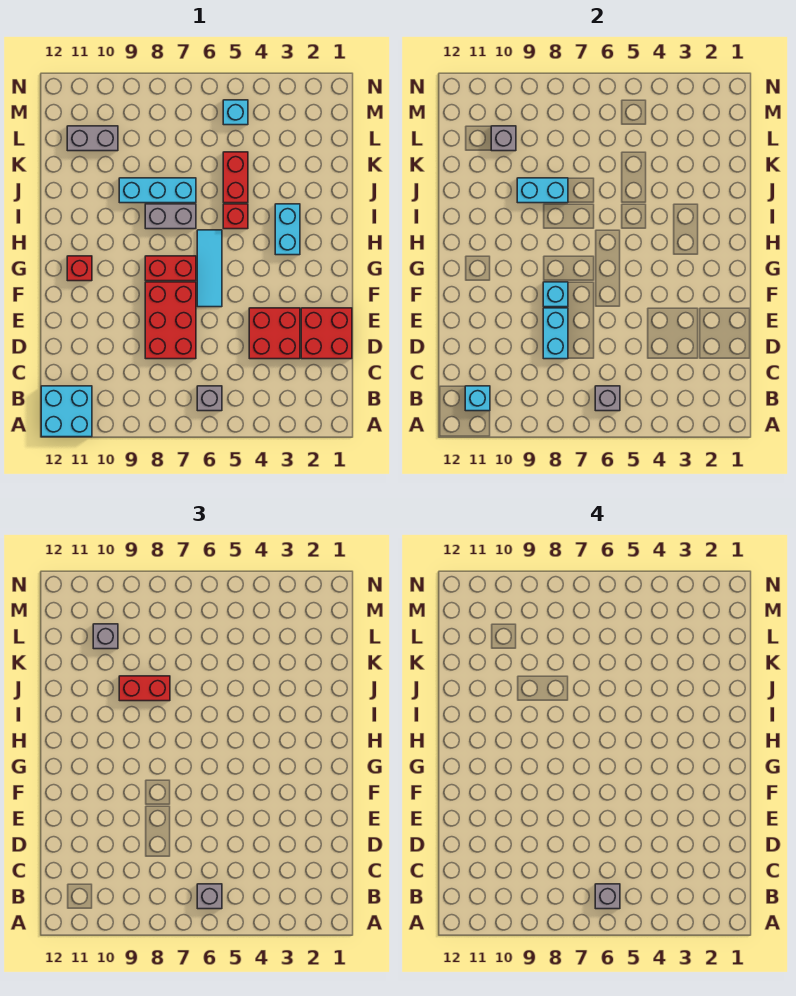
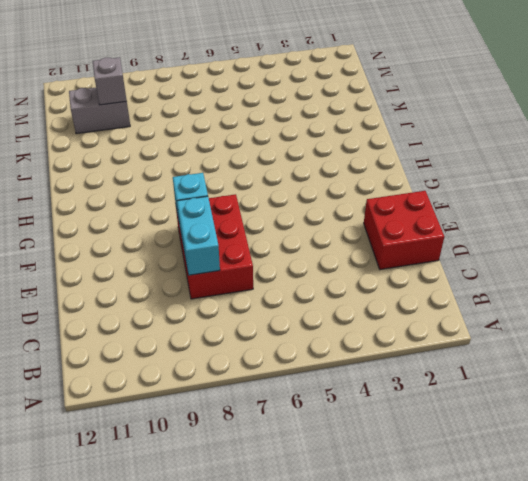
none -> cyan brick A11:B12 level 1
none -> grey brick B6 level 1
none -> red brick D3:E4 level 1

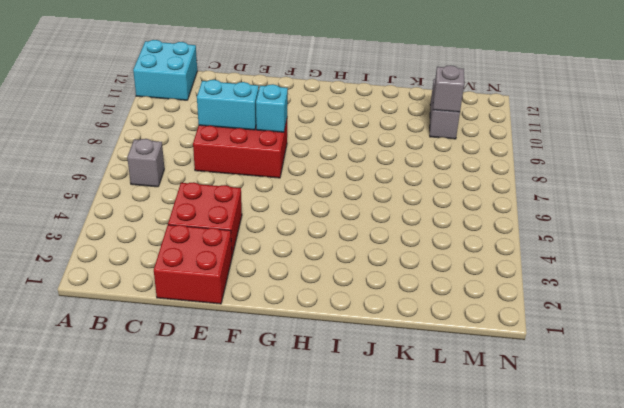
none -> cyan tile F6:H6 level 1
none -> red brick G7:G8 level 1
none -> red brick G11 level 1

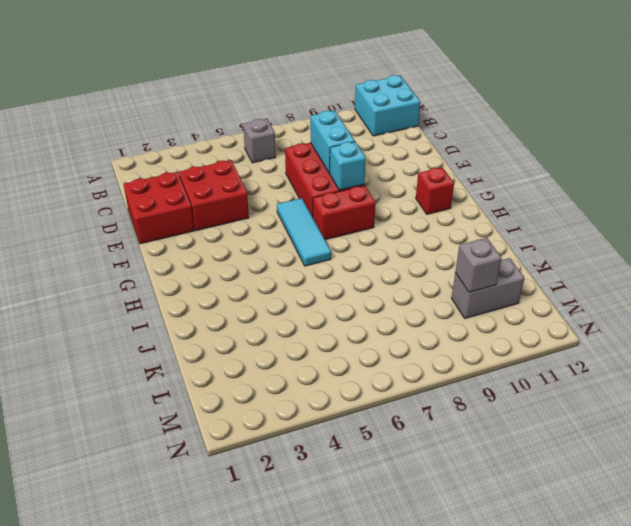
none -> cyan brick H3:I3 level 1
none -> red brick I5 level 1
none -> grey brick I7:I8 level 1

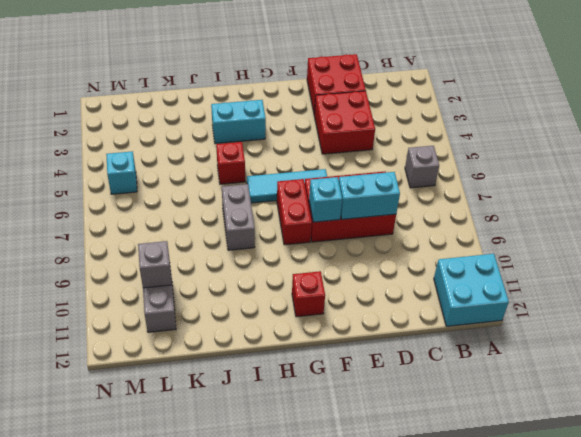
none -> red brick J5:K5 level 1
none -> cyan brick J7:J9 level 1
none -> grey brick B6 level 2

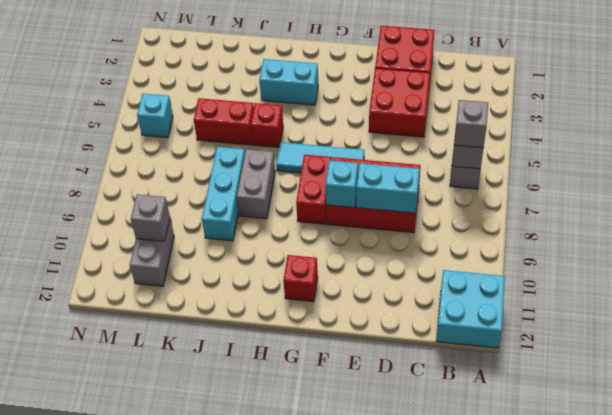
none -> cyan brick B11 level 2
none -> cyan brick J8:J9 level 2
none -> red brick J8:J9 level 3

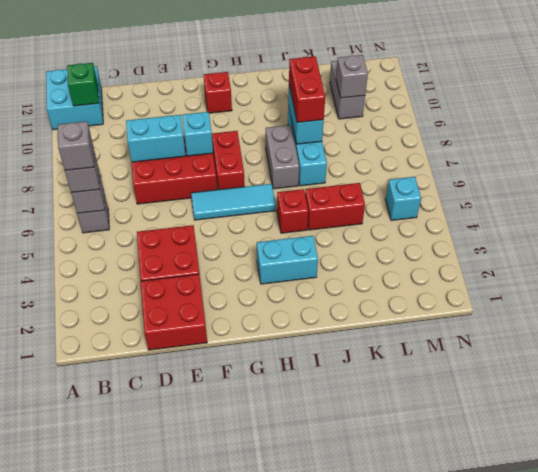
green brick B11 level 2 -> cyan brick B11 level 2
none -> grey brick L10 level 3

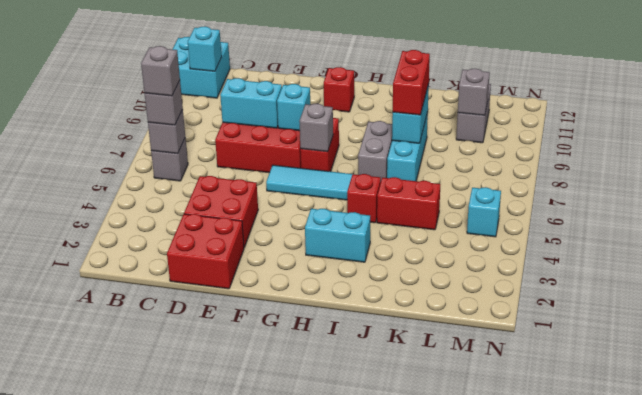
grey brick G7 level 2 -> grey brick L10 level 3

